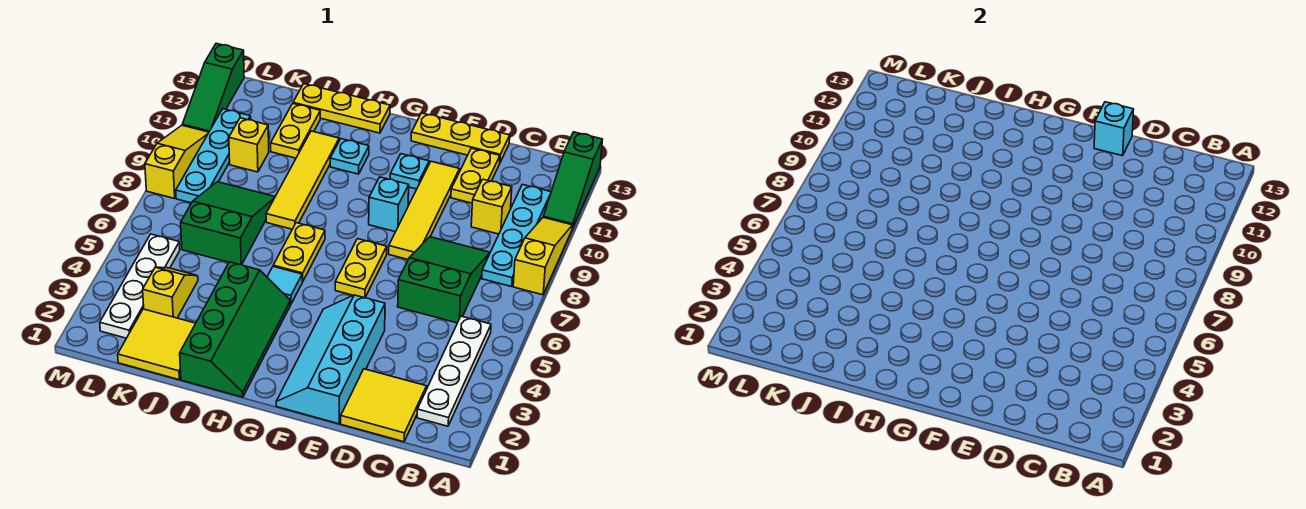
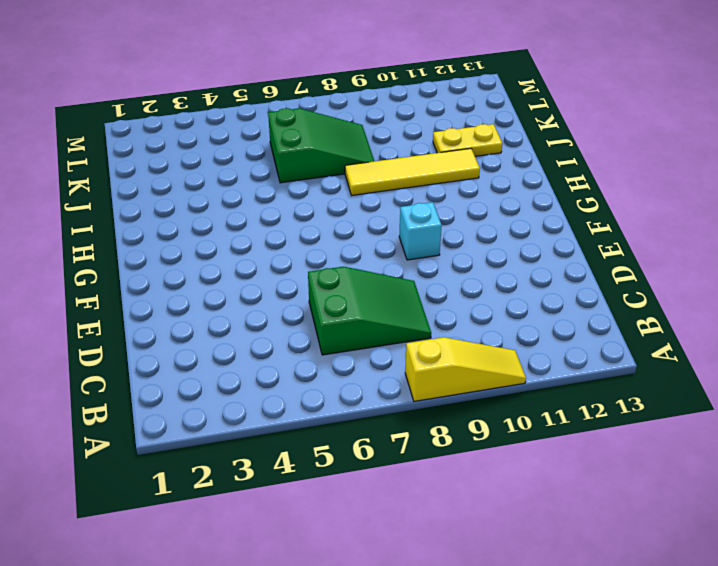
none -> green slope A11:A13 level 1 top 13
none -> white plate B2:B5 level 1
none -> cyan plate B8:B11 level 1
none -> yellow tile C1:D2 level 1

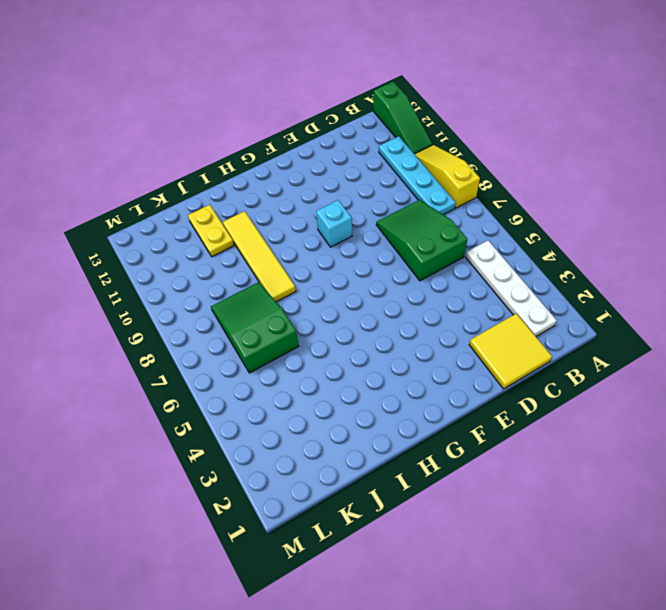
none -> yellow brick C10 level 1
none -> yellow plate D11:D12 level 1
none -> yellow plate D13:F13 level 1
none -> cyan slope E1:F4 level 1 top E

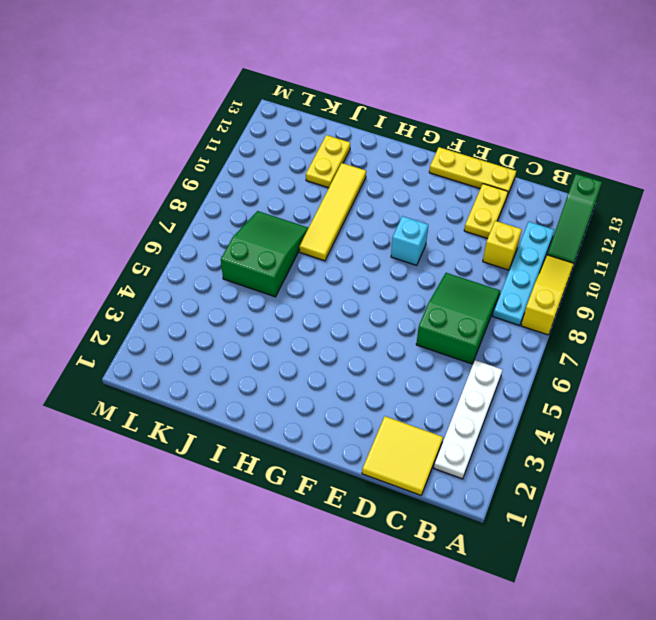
none -> cyan slope E1:F4 level 1 top E
none -> yellow tile E8:E11 level 1
none -> yellow plate F6:F7 level 1
none -> cyan plate F11 level 1

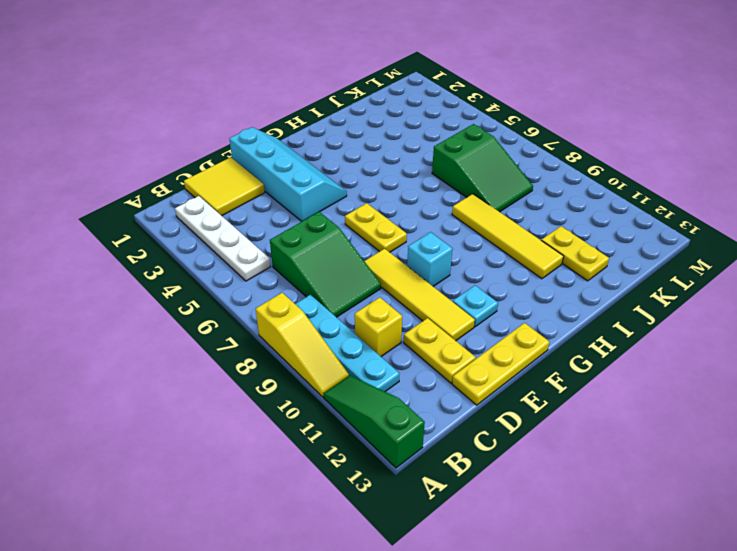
none -> green slope H1:I4 level 1 top I
none -> cyan tile H5 level 1
none -> yellow plate H6:H7 level 1
none -> cyan plate H11 level 1

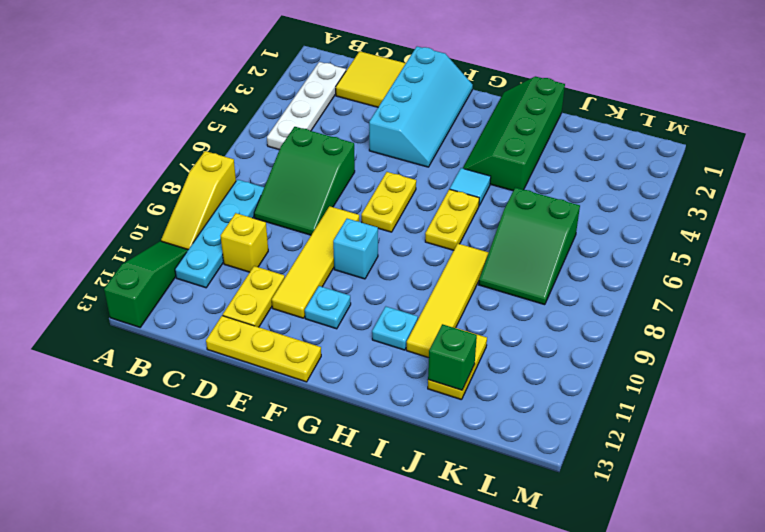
green brick J12 level 2 -> none
none -> yellow plate H13:J13 level 1
none -> yellow tile J1:K2 level 1
none -> yellow slope K3:K4 level 1 top 3
none -> yellow brick K10 level 1

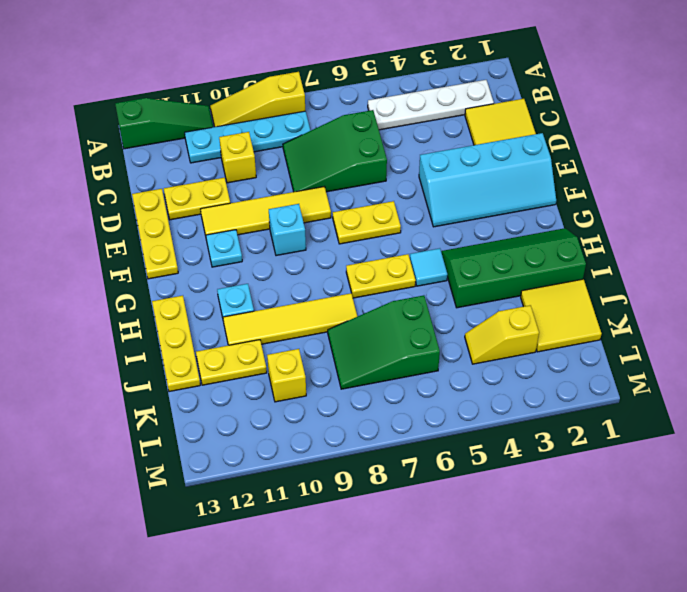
none -> white plate L2:L5 level 1
none -> cyan plate L8:L11 level 1
none -> yellow slope M8:M10 level 1 top 8
none -> green slope M11:M13 level 1 top 13

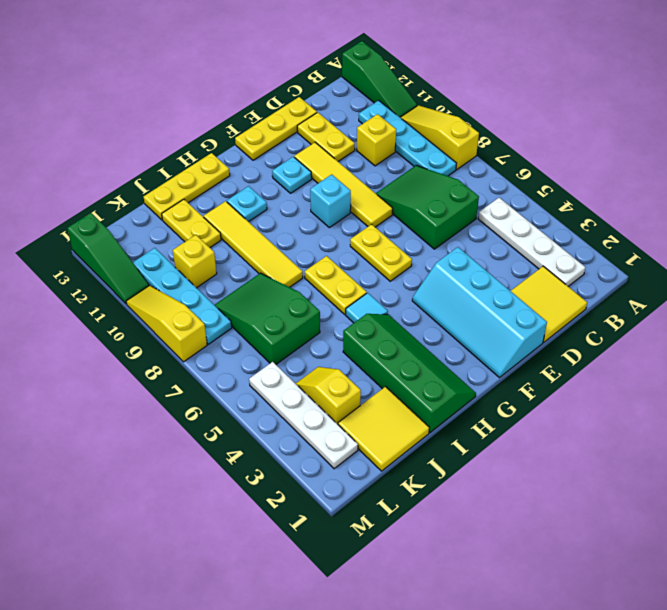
none -> cyan brick E13 level 2

